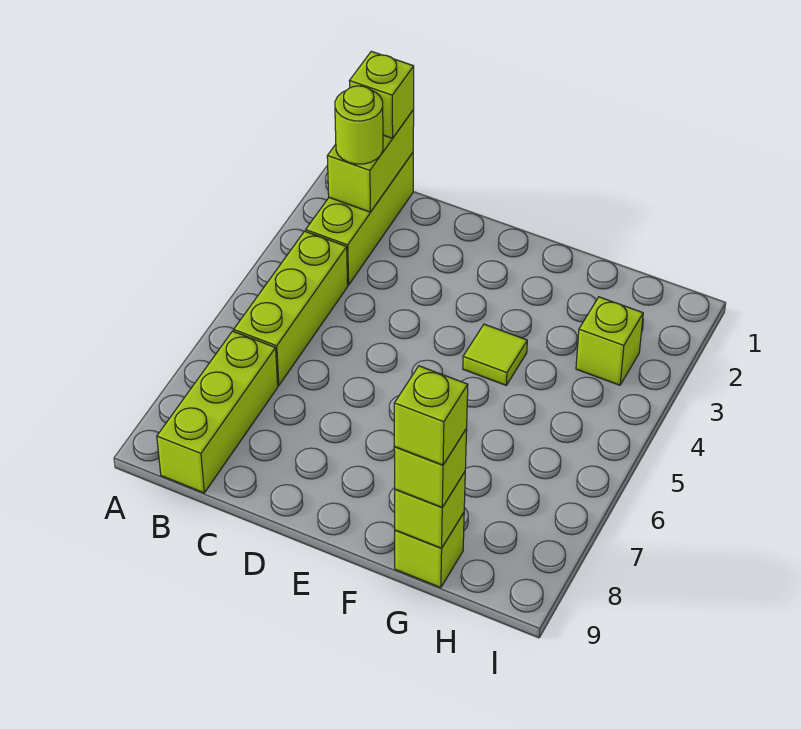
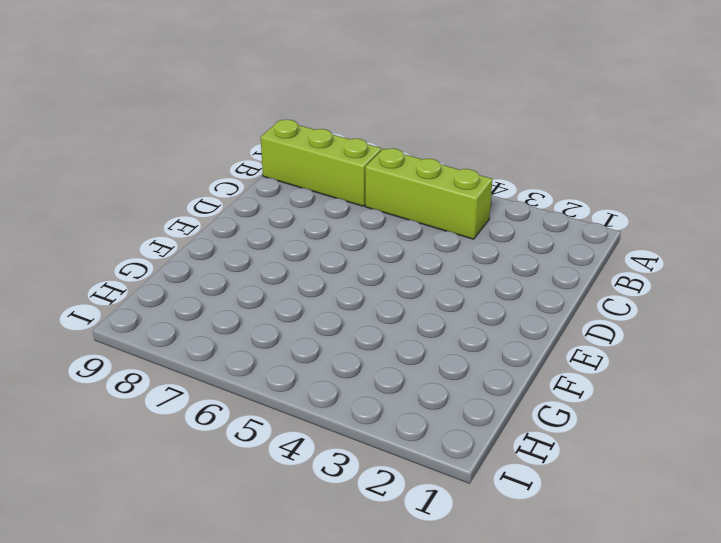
none -> lime brick B1:B3 level 1
none -> lime tile F4 level 1
none -> lime brick G9 level 1

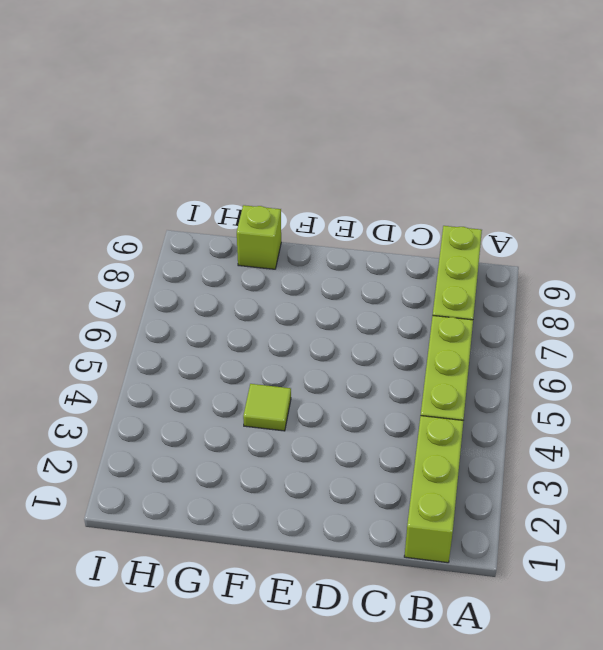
none -> lime brick H3 level 1
none -> lime brick B1:B2 level 2
none -> lime brick G9 level 2

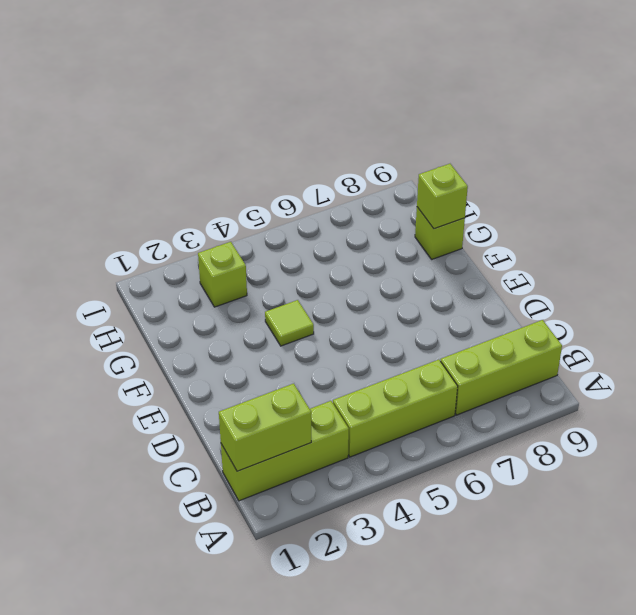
none -> lime brick B1 level 3
none -> lime round brick B2 level 3
none -> lime brick G9 level 3

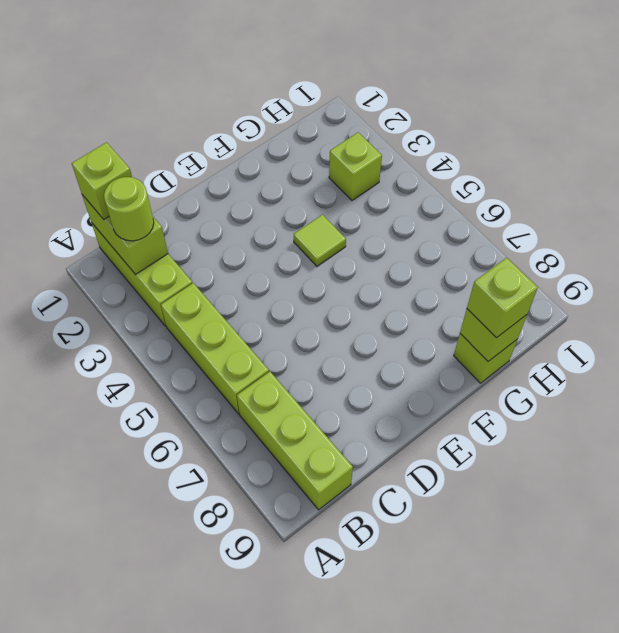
none -> lime brick G9 level 4

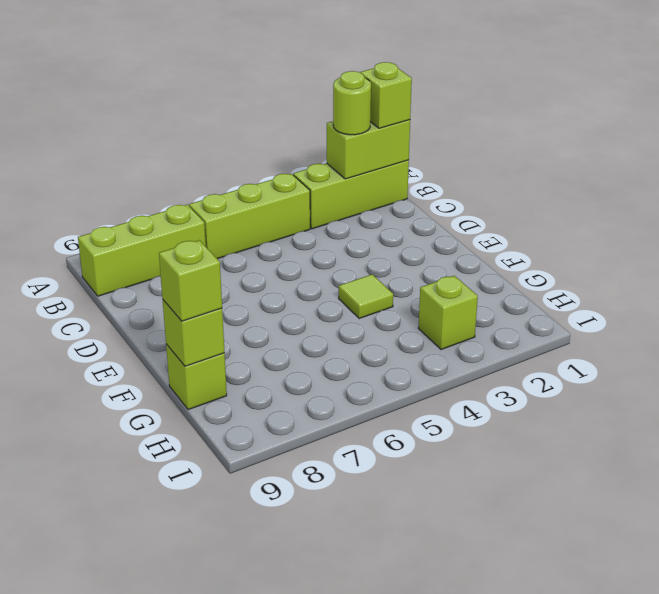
none -> lime brick G9 level 4

